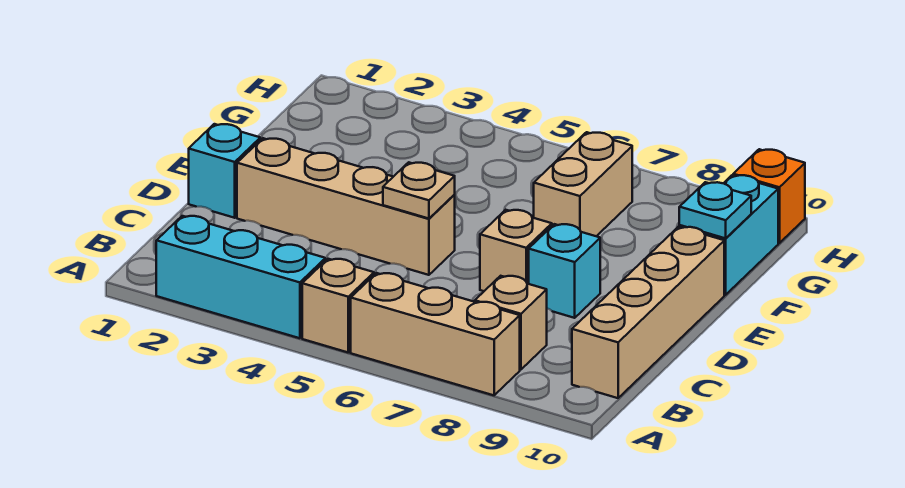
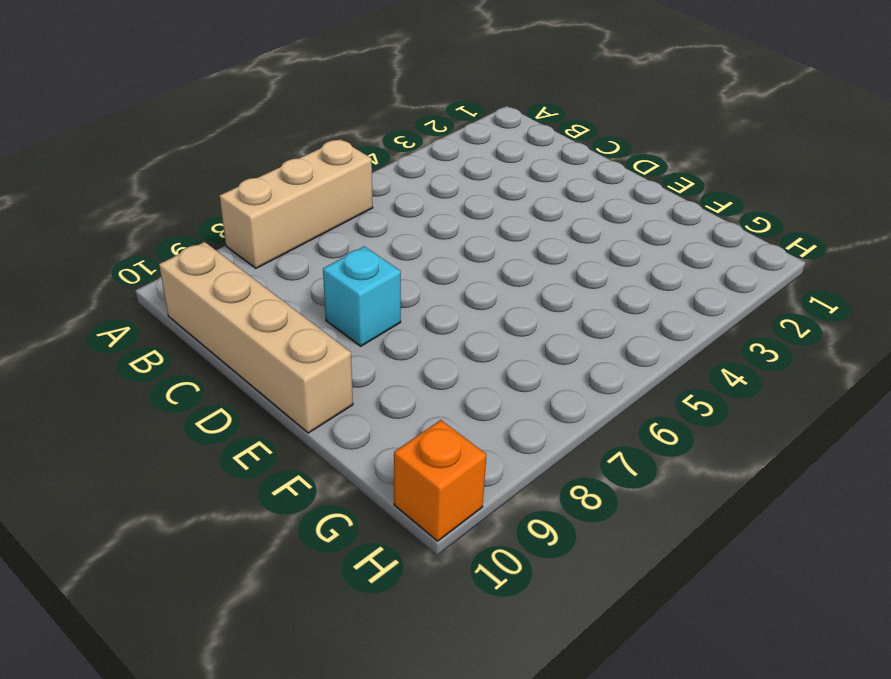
none -> cyan brick A2:A4 level 1
none -> tan brick A5 level 1
none -> tan brick B8 level 1

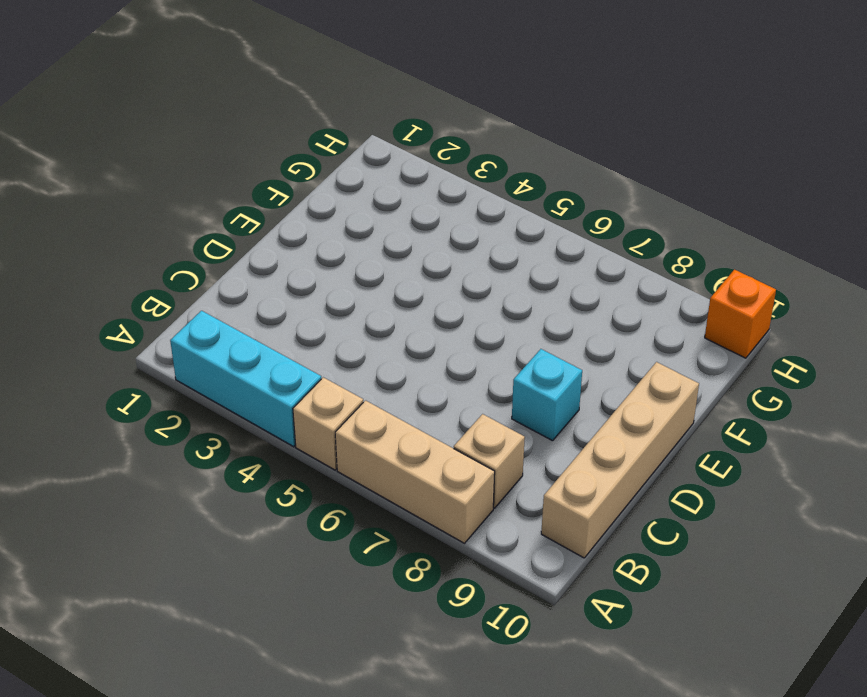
none -> cyan brick D1 level 1
none -> tan brick D2:D5 level 1
none -> tan brick D7 level 1

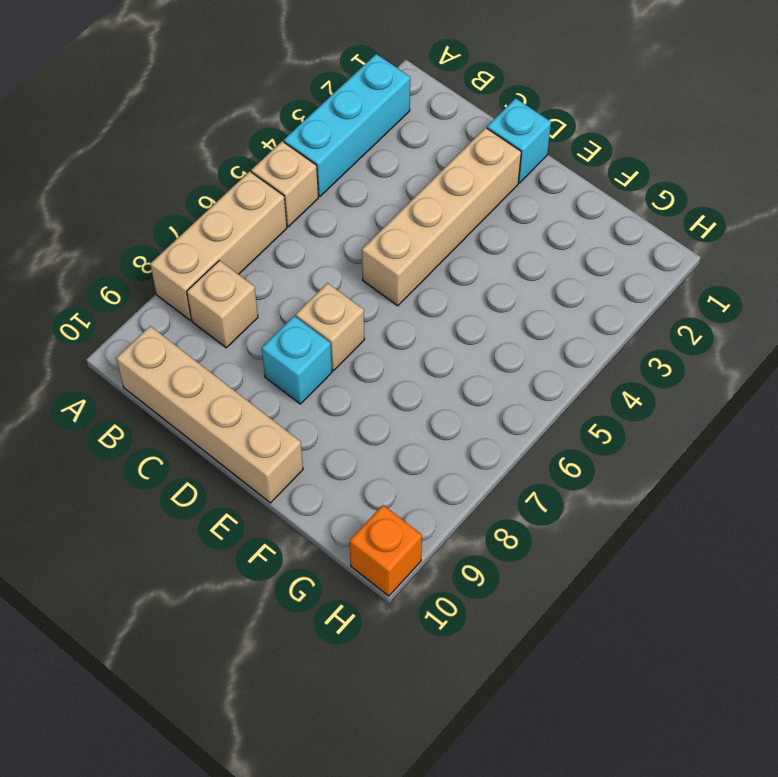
none -> tan brick F7:G7 level 1
none -> cyan brick F10:G10 level 1
none -> tan plate D5 level 2

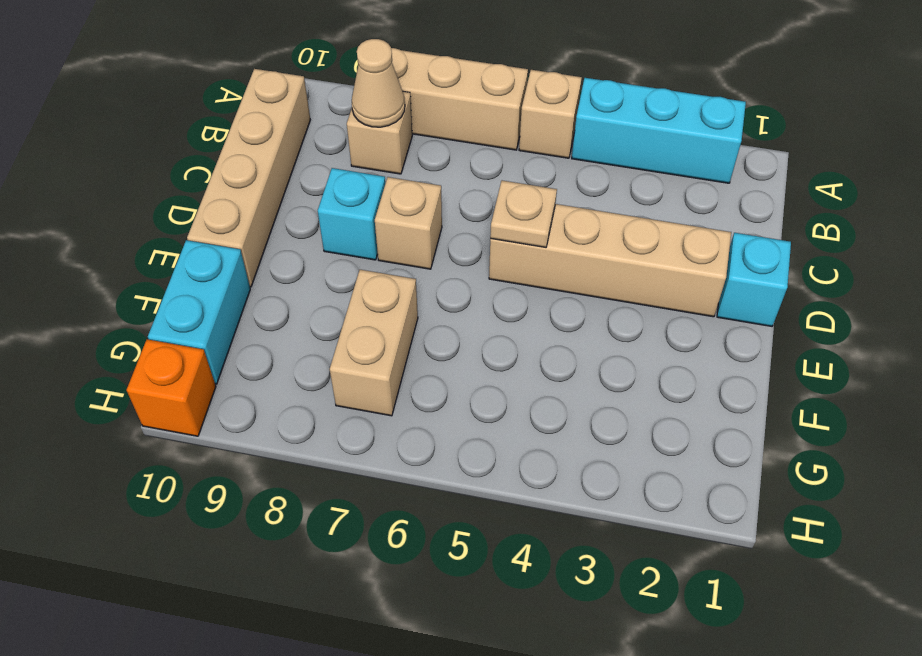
tan cone B8 level 2 -> none
none -> cyan plate F10 level 2

